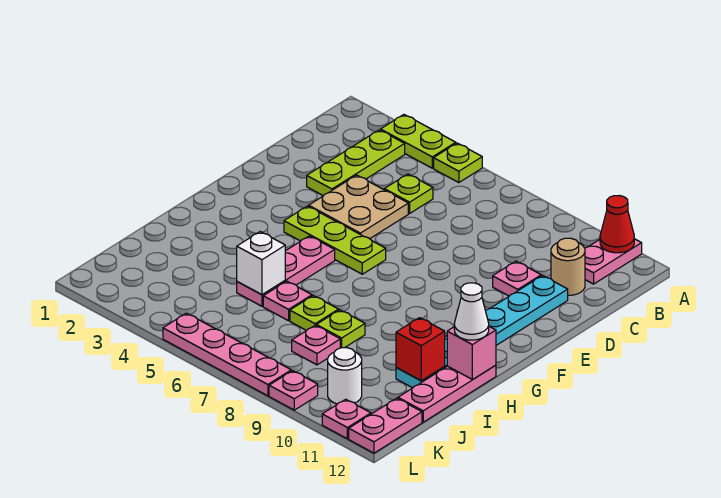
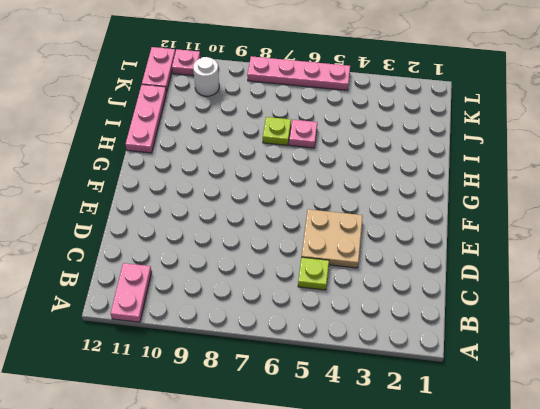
none -> lime plate A3:A4 level 1
none -> lime plate A5 level 1
none -> lime plate B3:D3 level 1

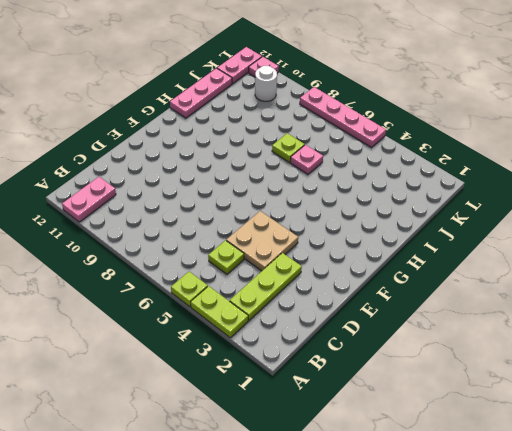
none -> tan round brick C11 level 1
none -> pink plate D10 level 1
none -> cyan plate D11:I11 level 1

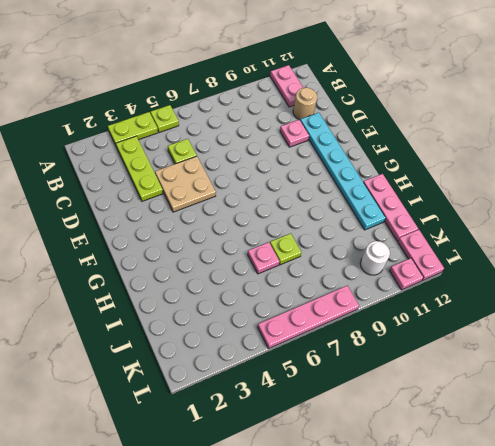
none -> lime plate F4:F6 level 1
none -> pink plate G5:I5 level 1
none -> lime plate I8 level 1

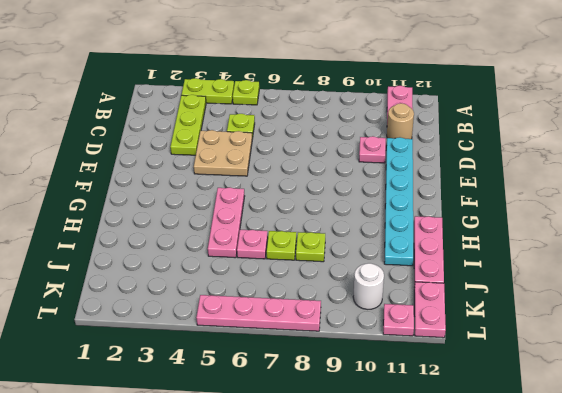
none -> lime plate F4:F6 level 1
none -> pink plate J8 level 1
none -> pink plate L9 level 1

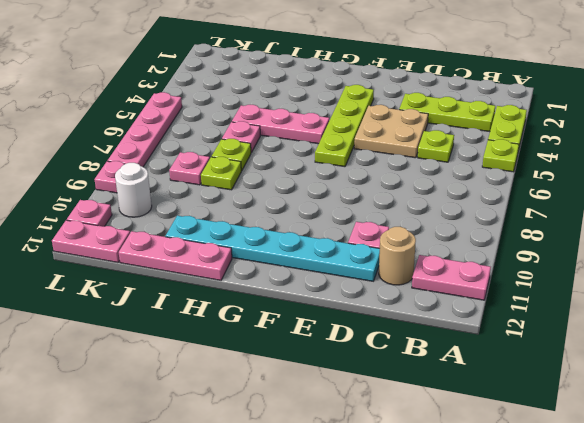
lime plate F3:F6 level 1 -> lime plate F4:F6 level 1
none -> red cone A11 level 2
none -> pink brick H12 level 2
none -> white brick I5 level 2

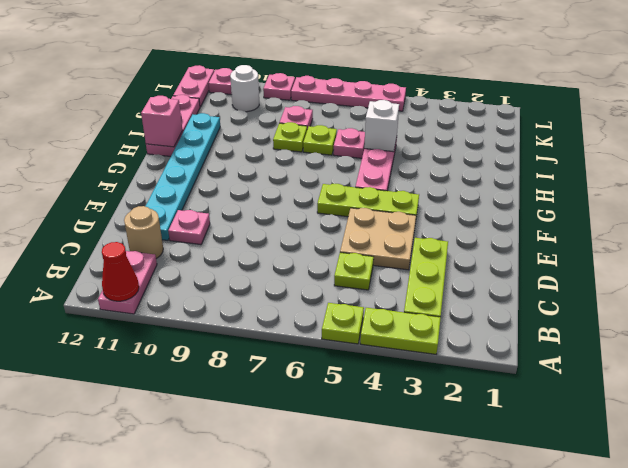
none -> red brick I11 level 2
none -> white cone H12 level 3

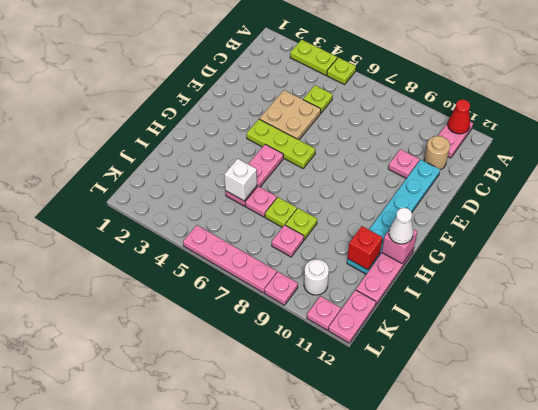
none -> lime plate B3:D3 level 1

